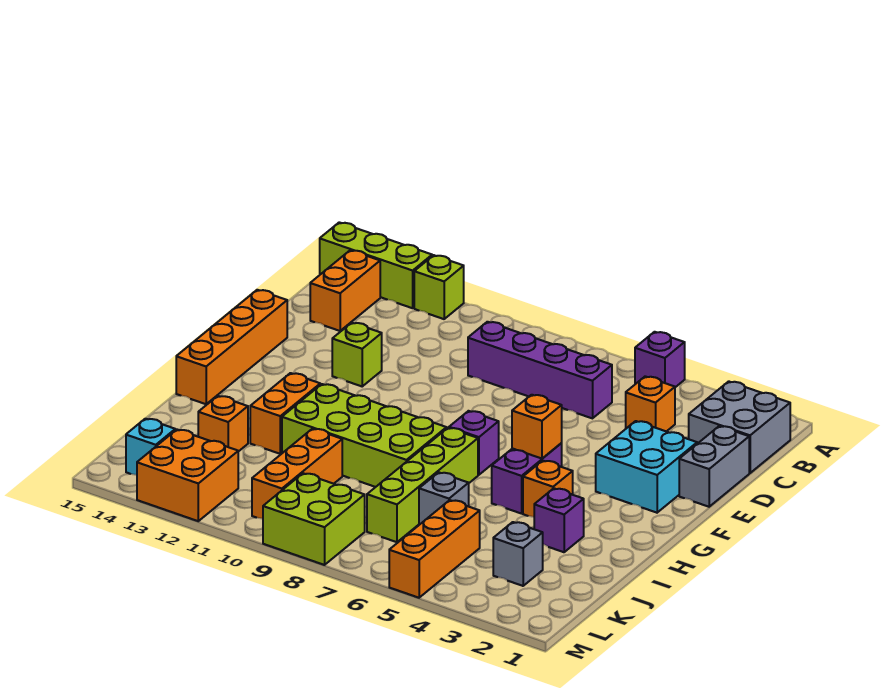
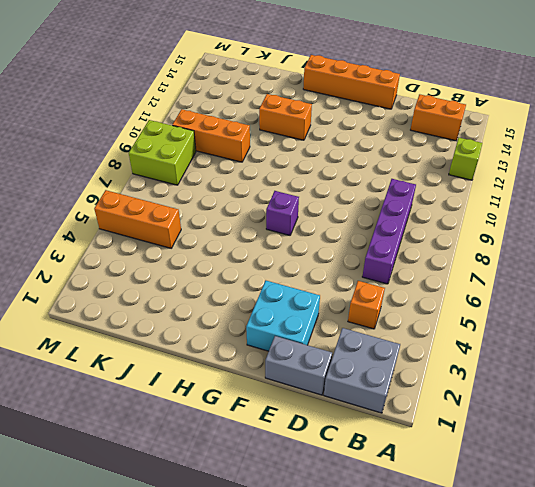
none -> purple brick A5 level 1
none -> lime brick A13:A15 level 1
none -> lime brick E12 level 1

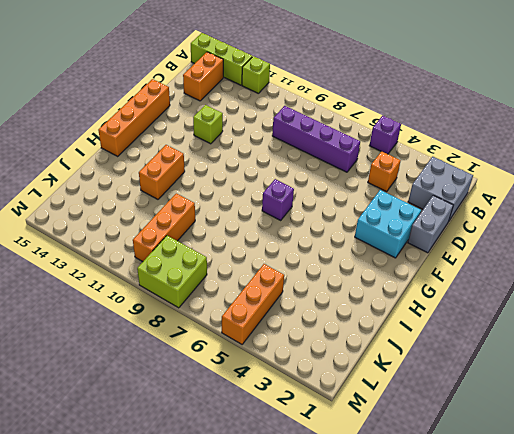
none -> purple brick G5:H5 level 1
none -> orange brick H4 level 1
none -> lime brick H7:K7 level 1

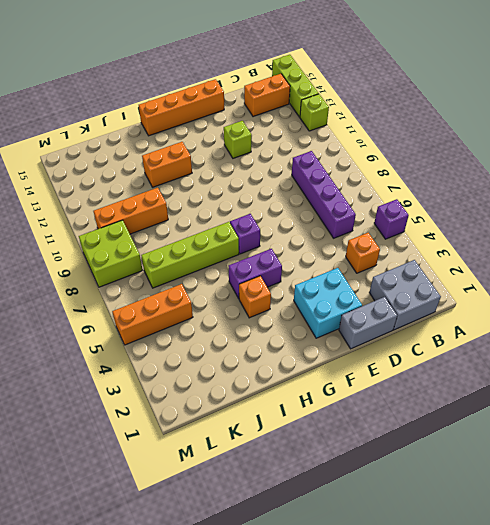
none -> lime brick H8:I11 level 1
none -> purple brick I3 level 1
none -> grey brick J6 level 1

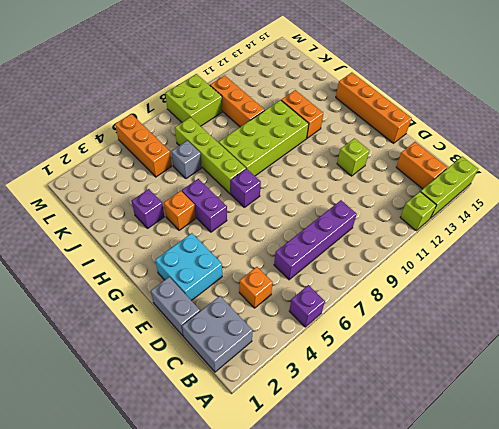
none -> orange brick J13 level 1
none -> grey brick K3 level 1
none -> orange brick L12:M13 level 1

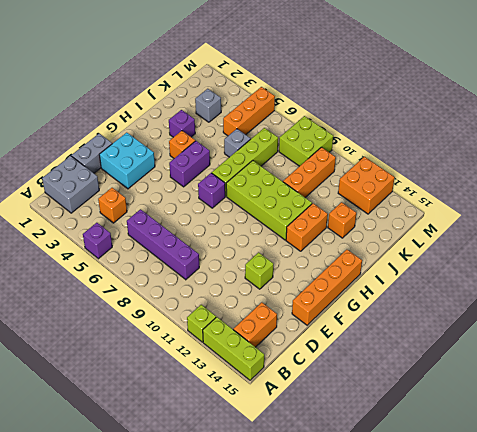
none -> cyan brick L14 level 1
none -> orange brick G5 level 2

